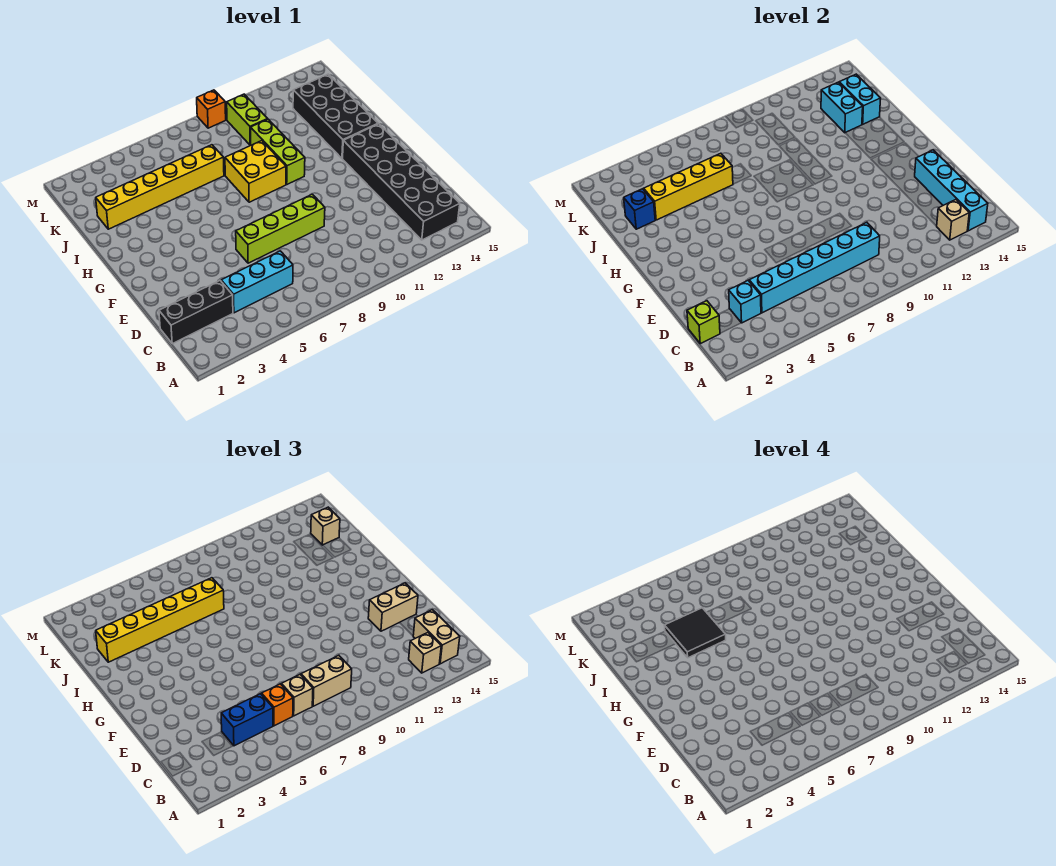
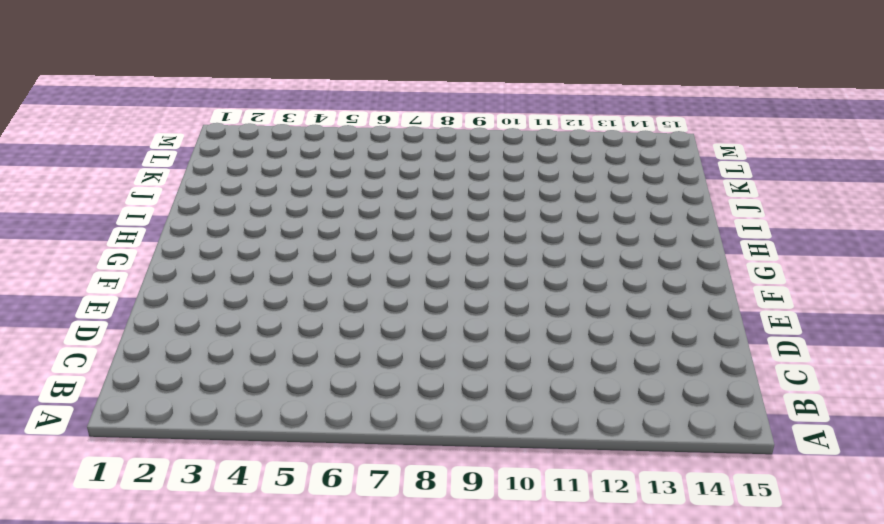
none -> black brick B13:G14 level 1
none -> black brick C1:C3 level 1
none -> cyan brick C4:C6 level 1

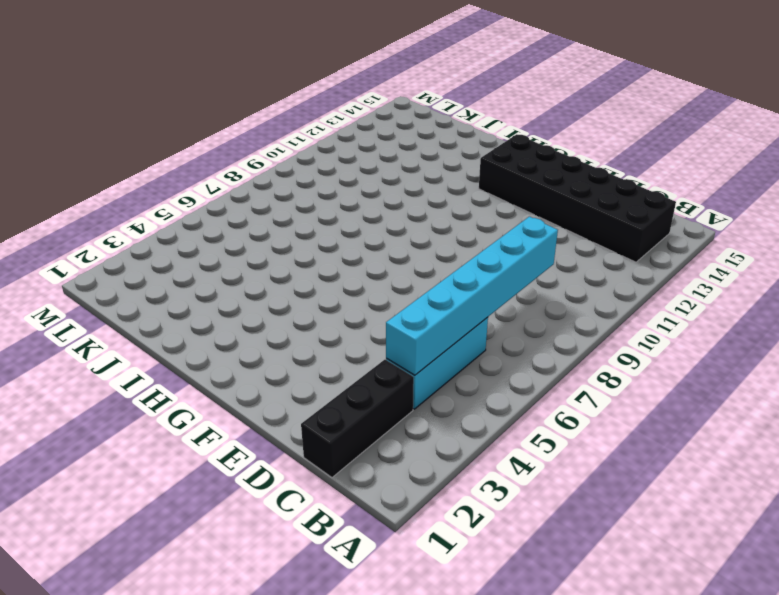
none -> lime brick E6:E9 level 1
none -> yellow brick H8:I9 level 1
none -> lime brick H10:J10 level 1

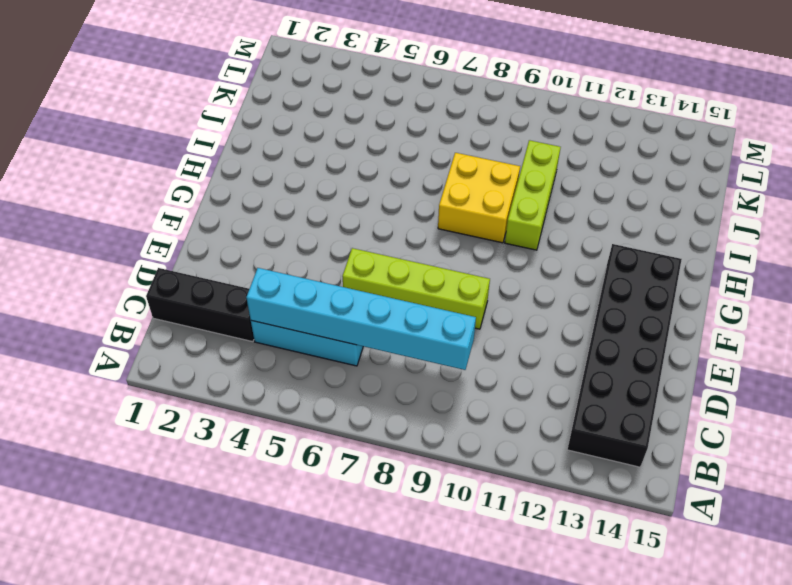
none -> black brick H13:K14 level 1
none -> yellow brick J2:J7 level 1
none -> lime brick K10:L10 level 1

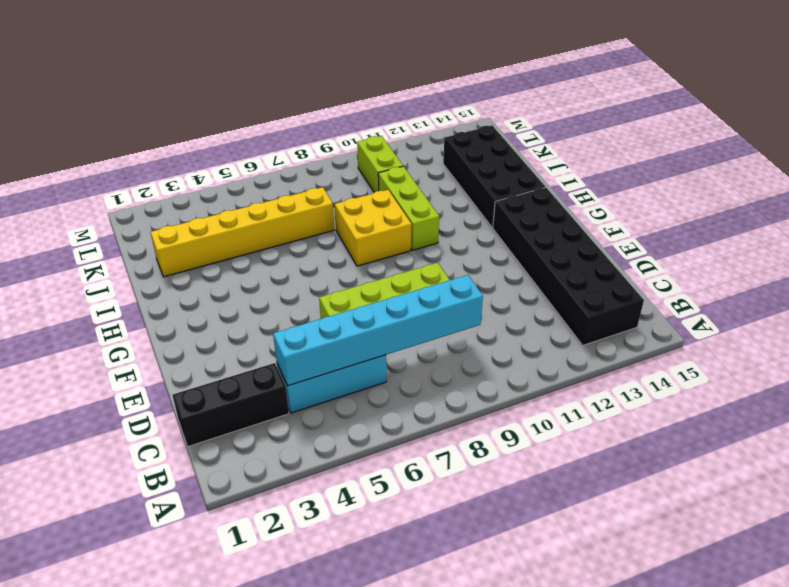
none -> orange brick M9 level 1
none -> tan brick B13 level 2
none -> cyan brick B14:E14 level 2

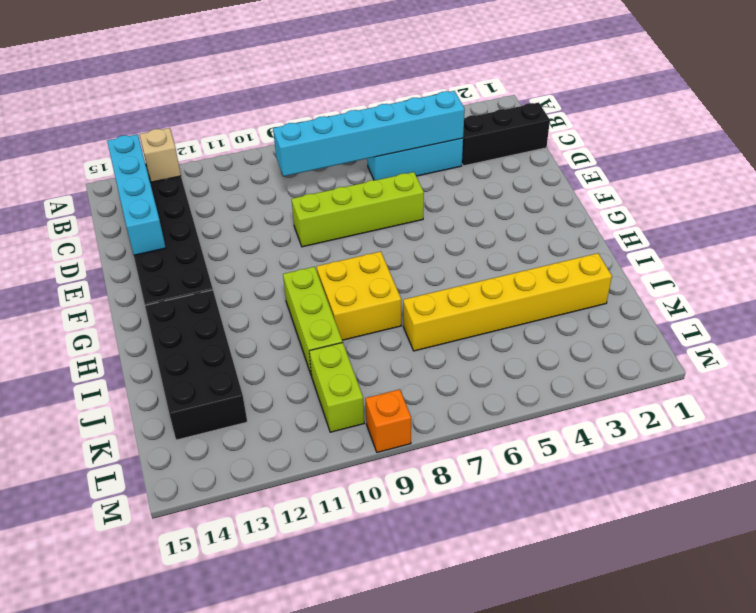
none -> lime brick C1 level 2
none -> cyan brick C3 level 2
none -> blue brick J2 level 2

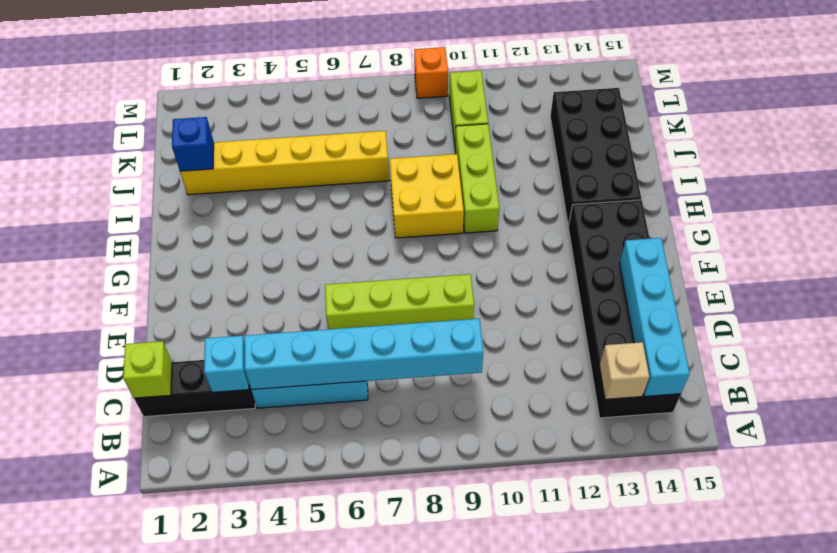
none -> yellow brick J3:J6 level 2
none -> cyan brick J13:K13 level 2
none -> cyan brick J14:K14 level 2

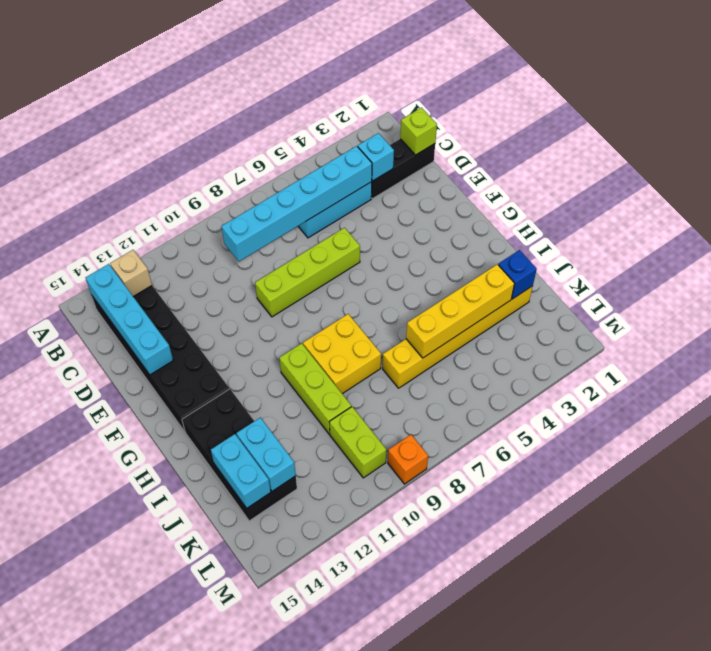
none -> tan brick B13 level 3
none -> tan brick B14:C14 level 3
none -> blue brick C4:C5 level 3

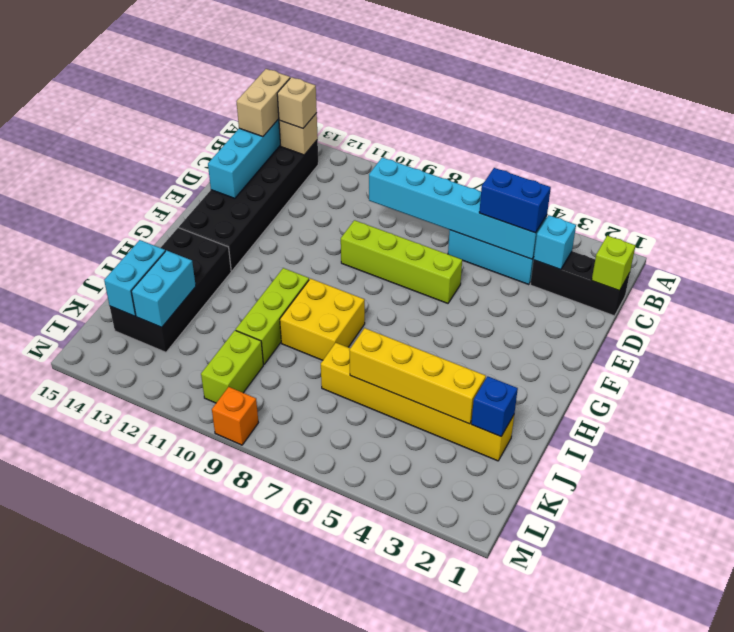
none -> orange brick C6 level 3
none -> tan brick C7 level 3
none -> tan brick C8:C9 level 3

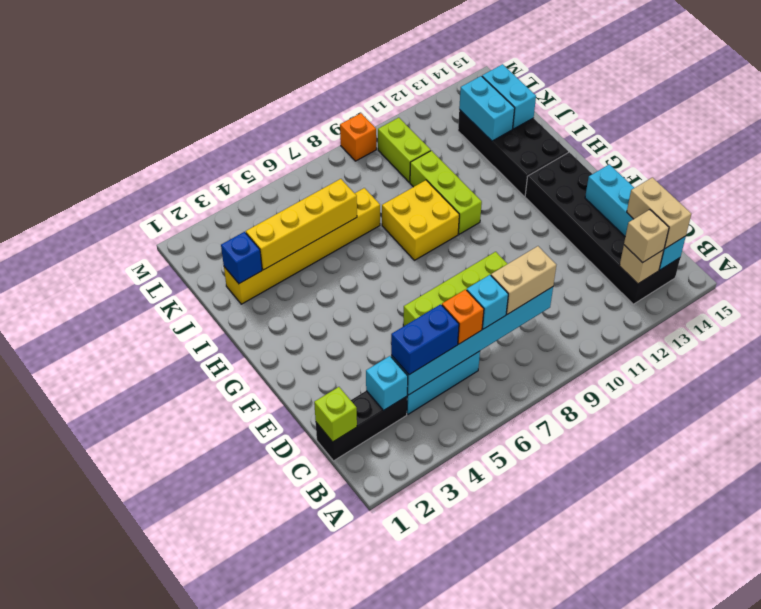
cyan brick C7 level 3 -> tan brick C7 level 3
none -> tan brick E13:E14 level 3
none -> yellow brick J2:J7 level 3
none -> tan brick K14 level 3

